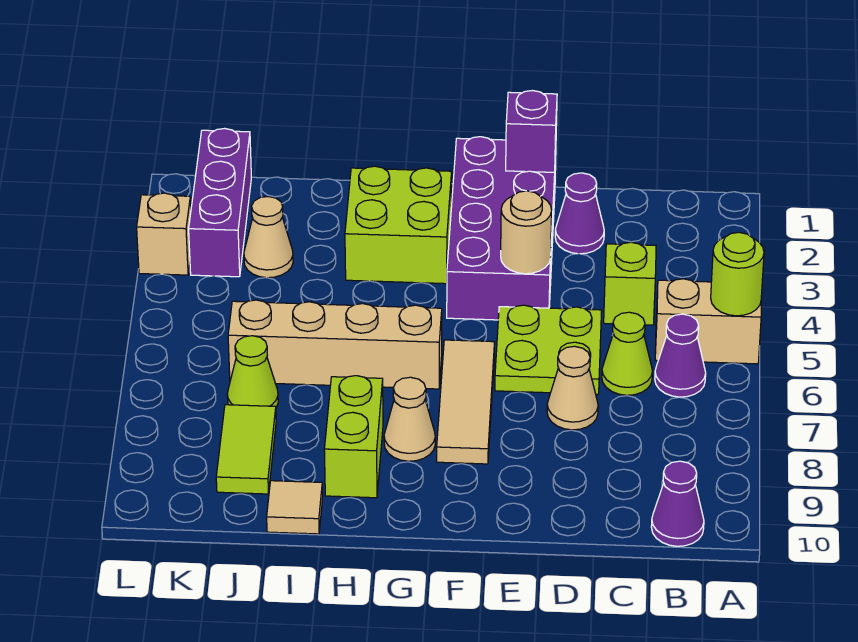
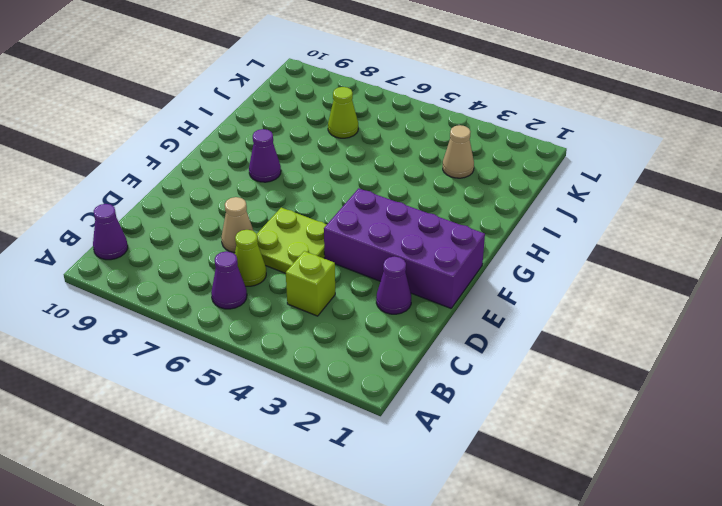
purple cone G8 level 1 -> tan cone G8 level 1
none -> tan brick A5:B5 level 1
none -> tan tile F6:F8 level 1
none -> lime brick G2:H3 level 1

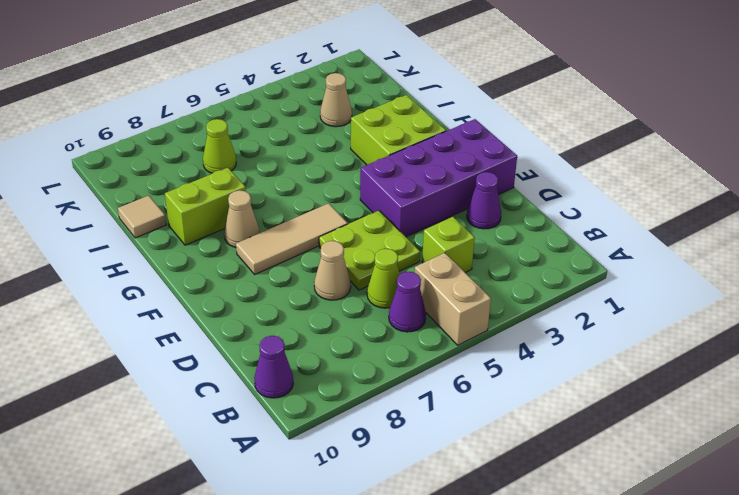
none -> tan brick G6:J6 level 1
none -> lime tile J8:J9 level 1
none -> purple brick K1:K3 level 1

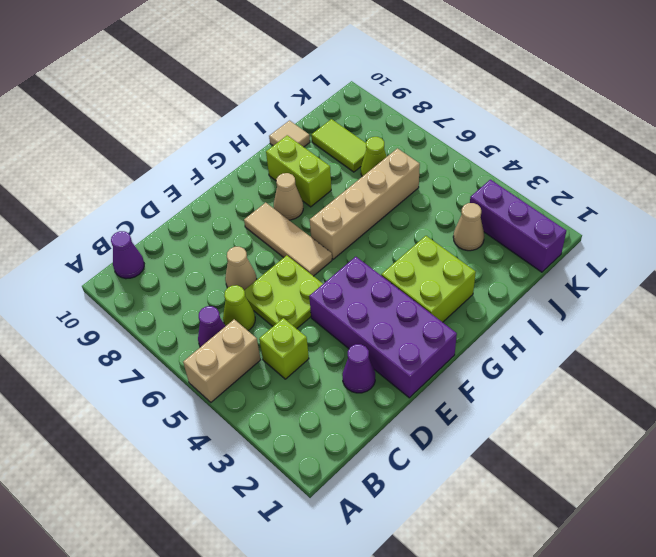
none -> tan brick L3 level 1
none -> lime round brick A5 level 2
none -> purple brick E1 level 2

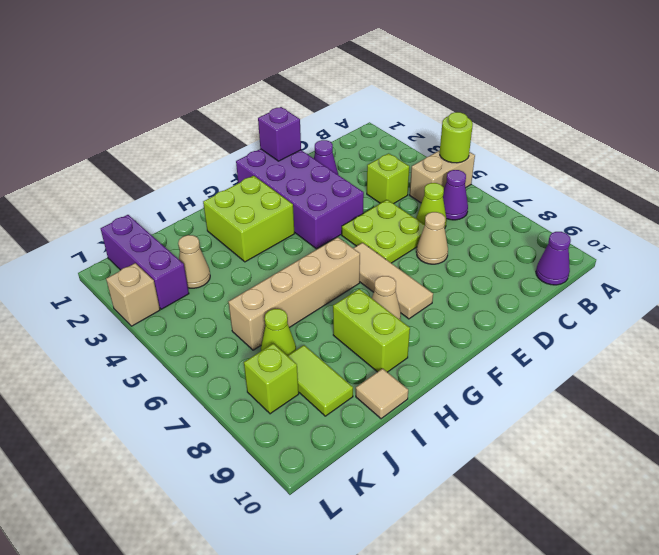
lime brick K8 level 1 -> none
none -> tan round brick E4 level 2

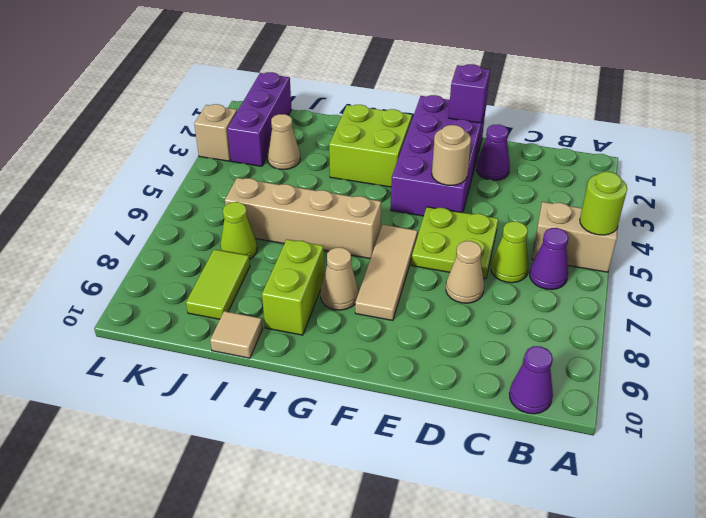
none -> lime brick C4 level 1

